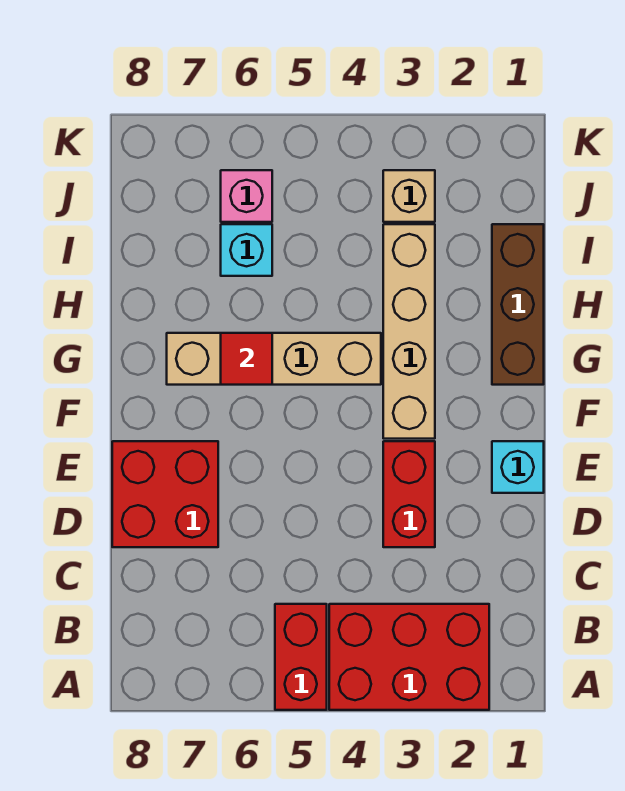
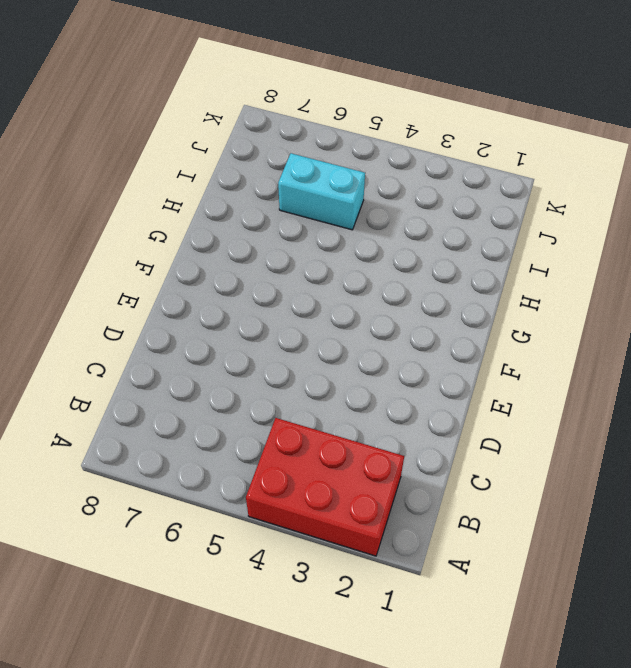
cyan brick I5:I6 level 1 -> cyan brick I6 level 1
none -> red brick A5:B5 level 1
none -> red brick D3:E3 level 1
none -> red brick D7:E8 level 1

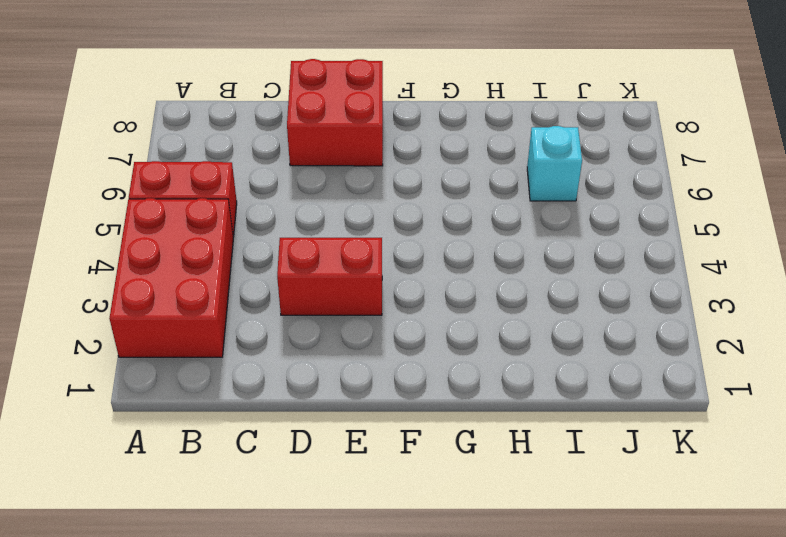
none -> cyan brick E1 level 1
none -> tan brick F3:I3 level 1
none -> brown brick G1:I1 level 1

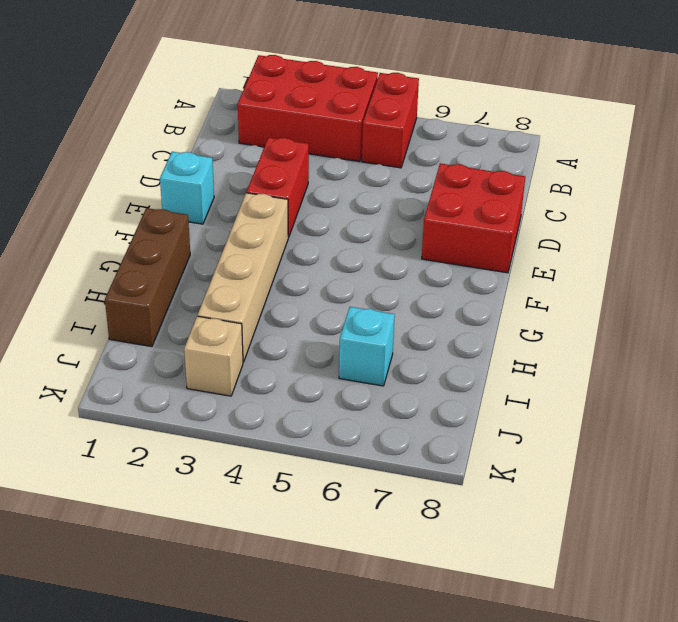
none -> tan brick G4:G7 level 1
none -> pink brick J6 level 1
none -> red tile G6 level 2

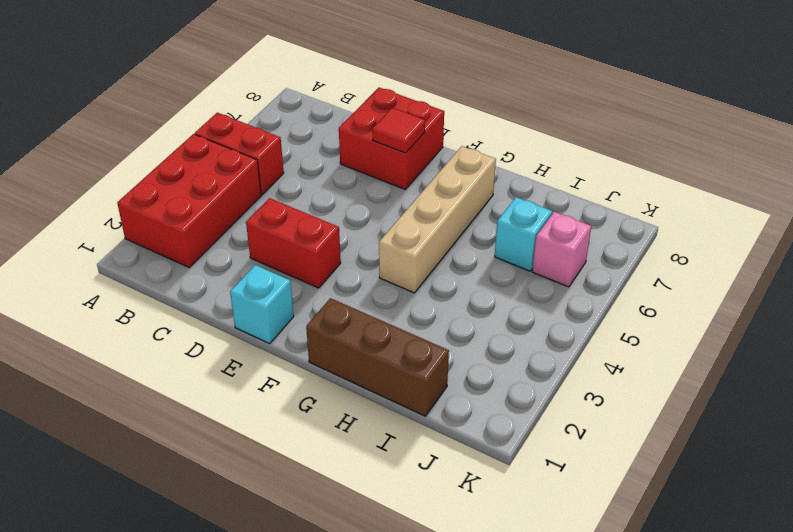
red tile E7 level 2 -> red tile G6 level 2
none -> tan brick F3:I3 level 1
none -> tan brick J3 level 1

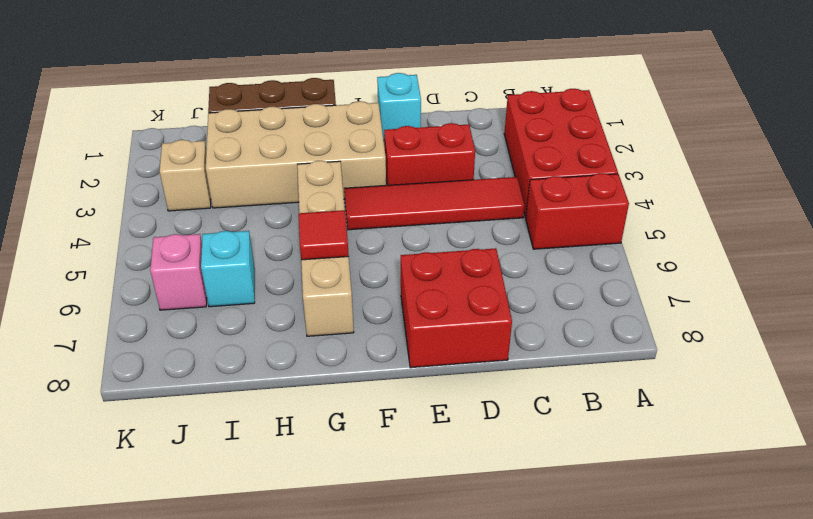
red tile C4:F4 level 1 -> none
tan brick F2:I3 level 1 -> tan brick F3:I3 level 1

